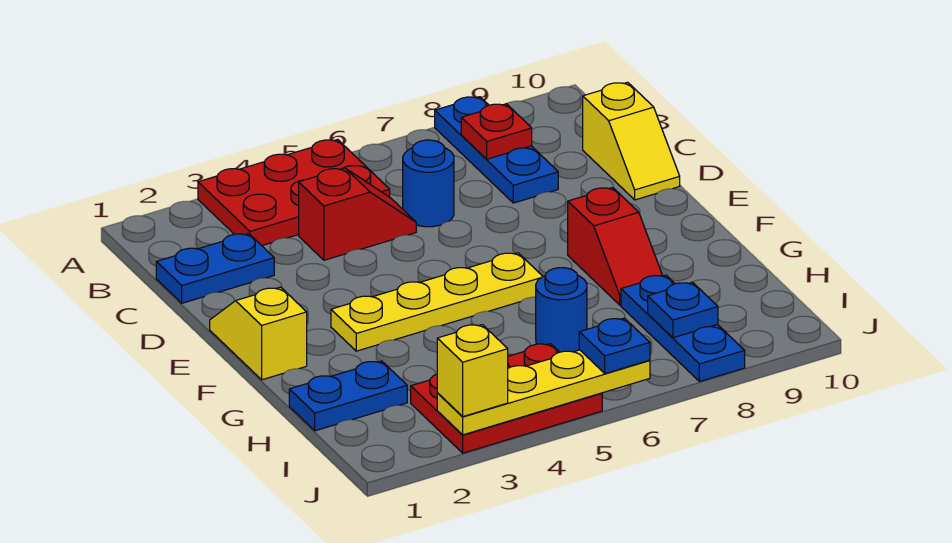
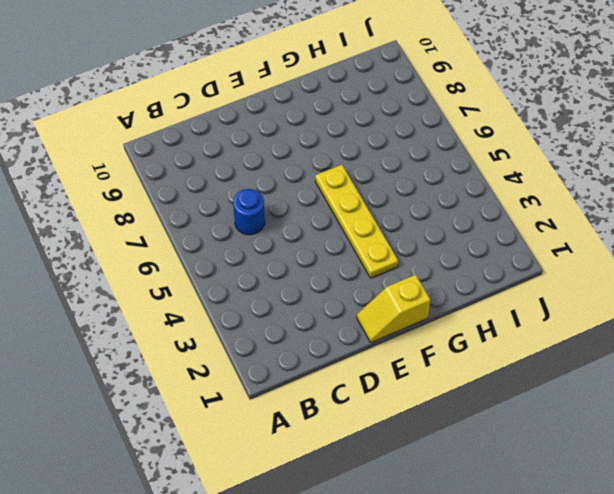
none -> red plate A3:B5 level 1
none -> blue plate A8:C8 level 1
none -> blue plate C1:C2 level 1

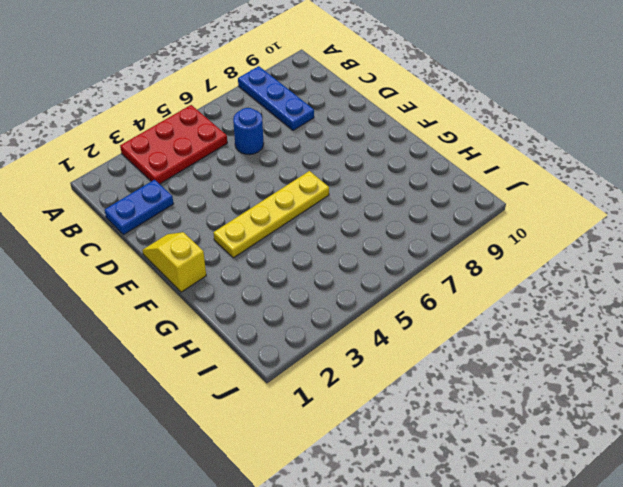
none -> red slope C4:C5 level 1 top 4
none -> yellow slope C10:D10 level 1 top C
none -> red slope F8:G8 level 1 top F

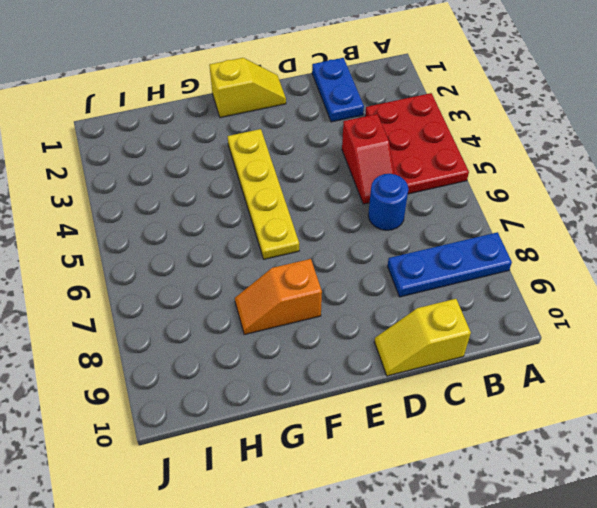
orange slope F8:G8 level 1 top F -> red slope F8:G8 level 1 top F
none -> blue plate H1:H2 level 1
none -> blue round brick H6 level 1
none -> blue plate H8:J8 level 1

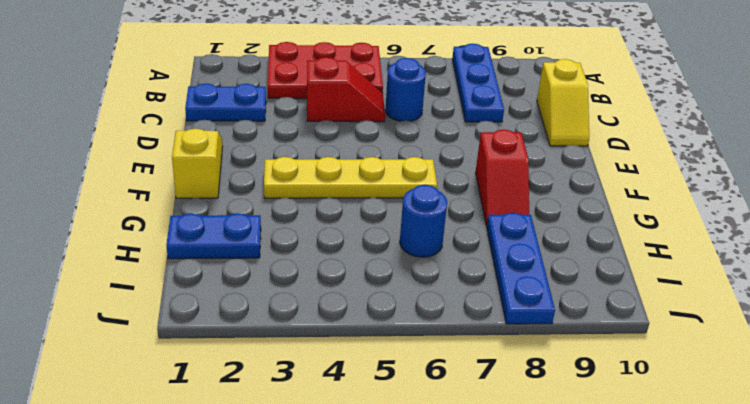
none -> red plate I3:J5 level 1
none -> red plate B8 level 2
none -> blue plate I8 level 2

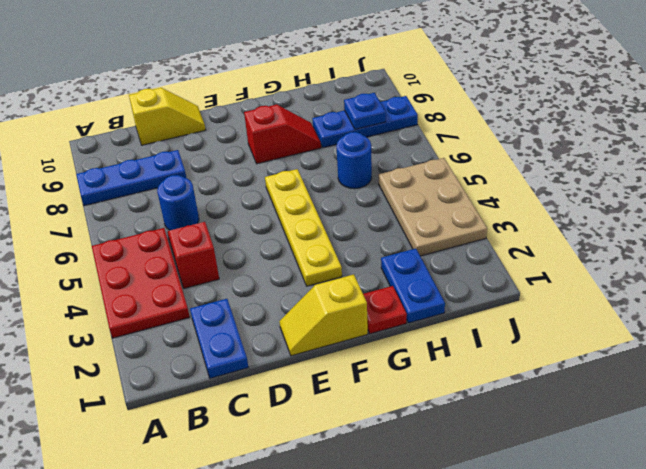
red plate G1 level 1 -> red plate B8 level 2
tan plate I3:J5 level 1 -> red plate I3:J5 level 1
none -> yellow plate J3:J6 level 2
none -> yellow brick J3 level 3
none -> blue plate J6 level 3

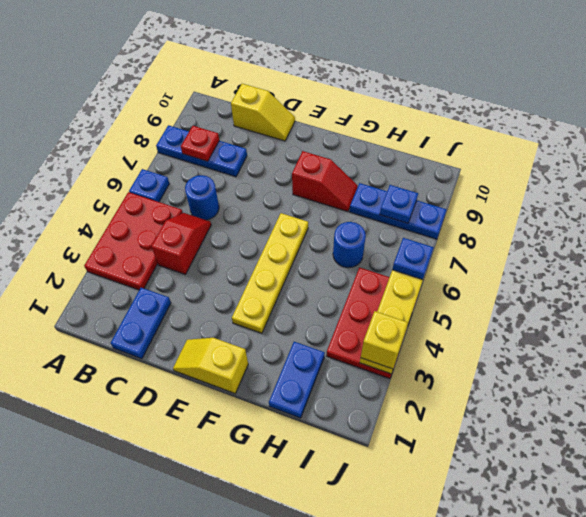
blue plate A6 level 1 -> none

